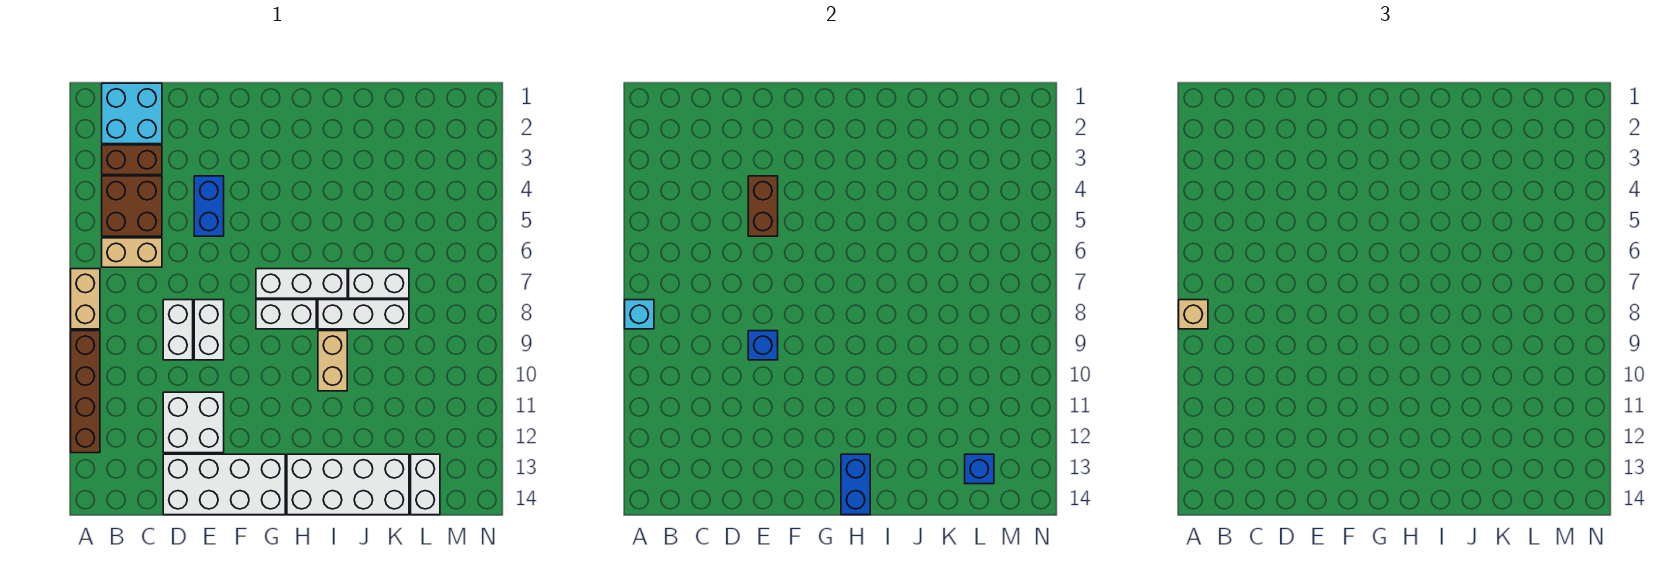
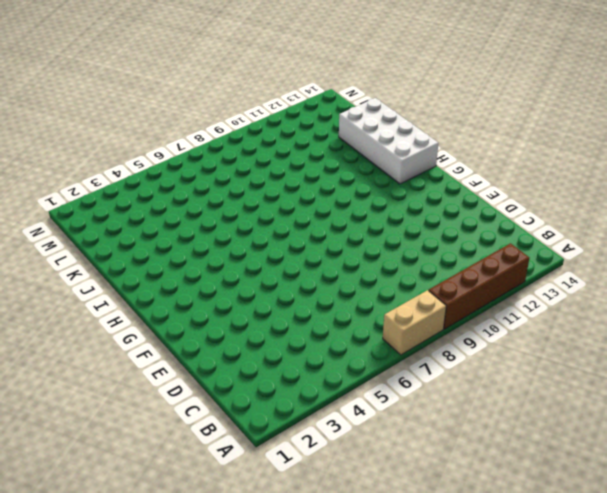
none -> cyan brick B1:C2 level 1
none -> brown brick B3:C3 level 1
none -> brown brick B4:C5 level 1

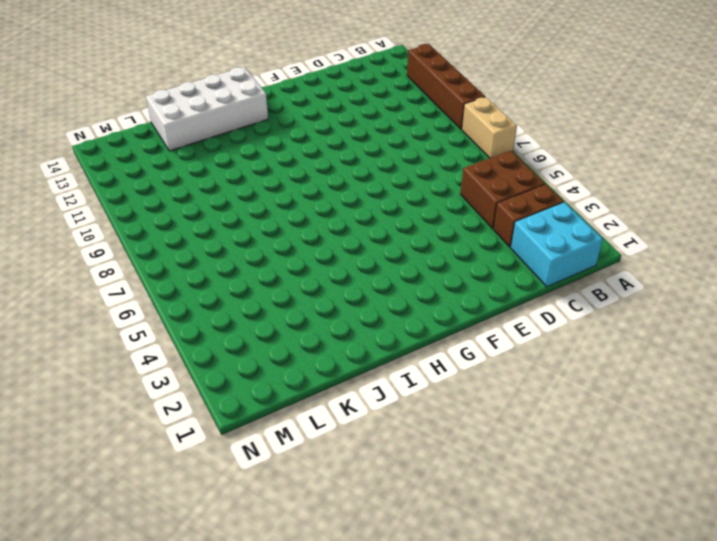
none -> tan brick B6:C6 level 1
none -> white brick D8:D9 level 1
none -> white brick D11:E12 level 1

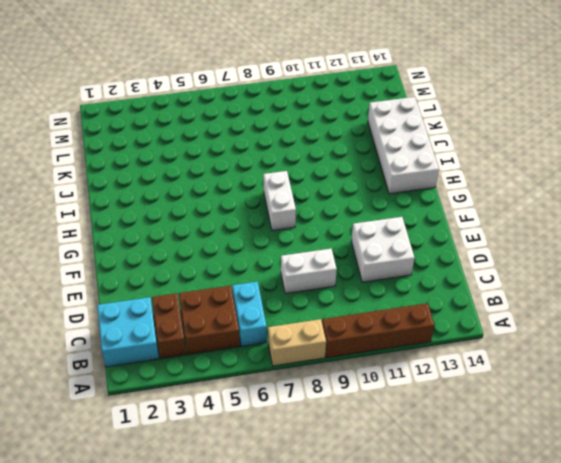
cyan brick B6:C6 level 1 -> tan brick B6:C6 level 1
none -> white brick D13:G14 level 1
none -> blue brick E4:E5 level 1
none -> white brick E8:E9 level 1

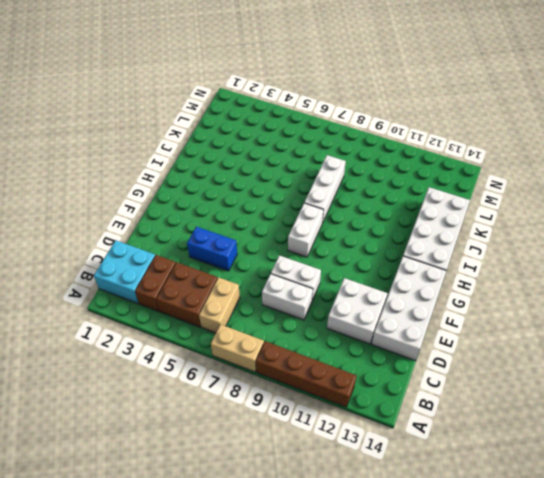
none -> white brick G7:I7 level 1
none -> tan brick I9:I10 level 1
none -> white brick J7:K7 level 1

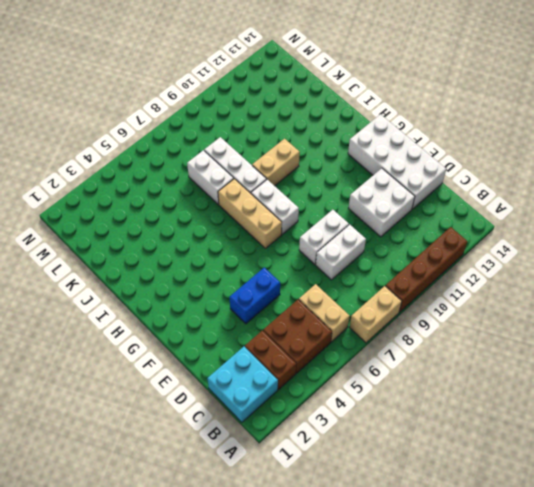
tan brick G7:I7 level 1 -> white brick G7:I7 level 1
none -> white brick H13:K14 level 1
none -> white brick L13:L14 level 1
none -> cyan brick A8 level 2

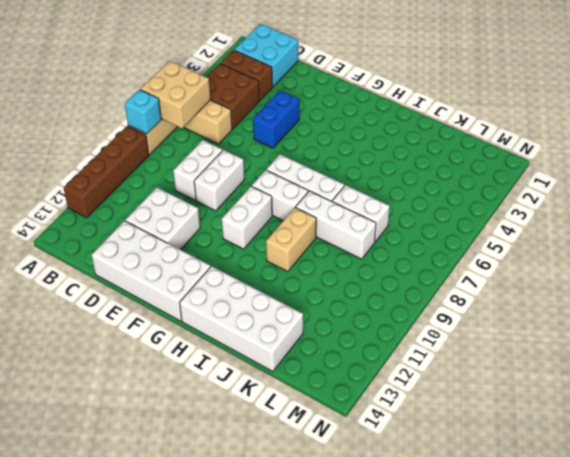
tan brick A6:B7 level 2 -> none
white brick G9:G10 level 1 -> white brick L13:L14 level 1
none -> brown brick E4:E5 level 2
none -> blue brick E9 level 2
none -> blue brick H13:H14 level 2

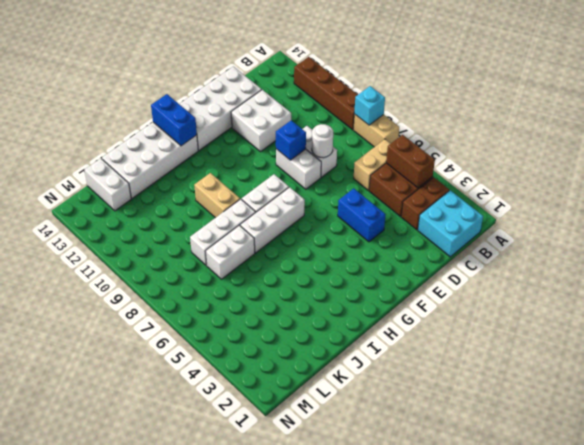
brown brick B4:B5 level 2 -> brown brick E4:E5 level 2
white round brick D8 level 2 -> none
none -> blue brick L13 level 2
none -> tan brick A8 level 3

